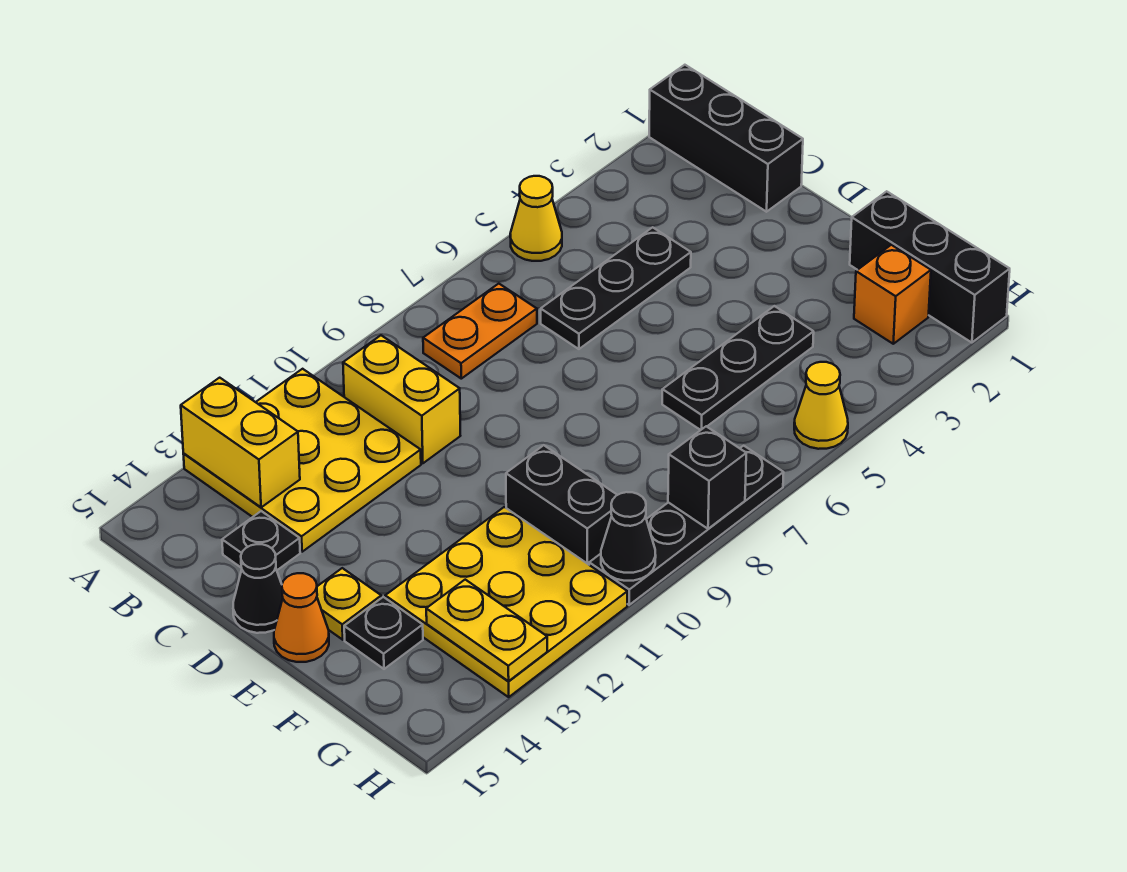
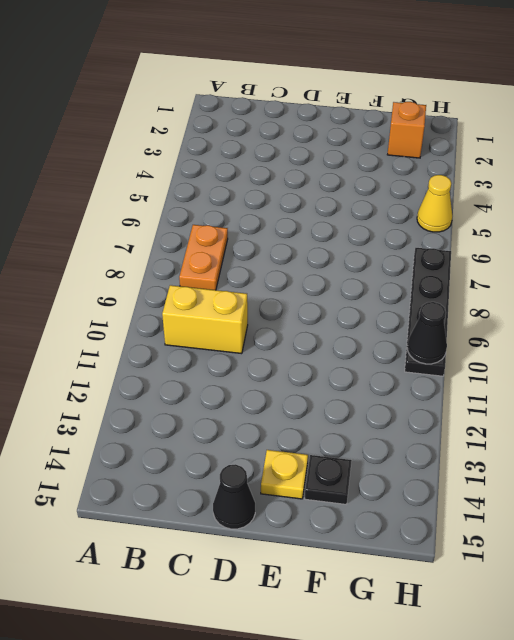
none -> black brick A1:C1 level 1
none -> yellow cone A5 level 1
none -> yellow plate A11:C13 level 1

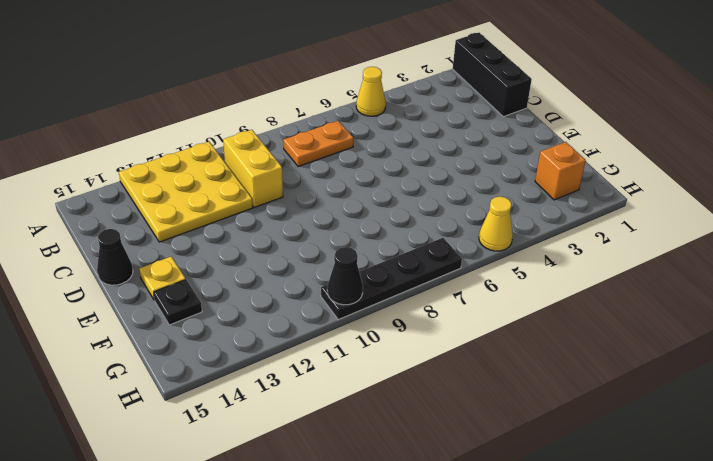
none -> black plate C4:C6 level 1
none -> black plate C14 level 1
none -> orange cone E15 level 1

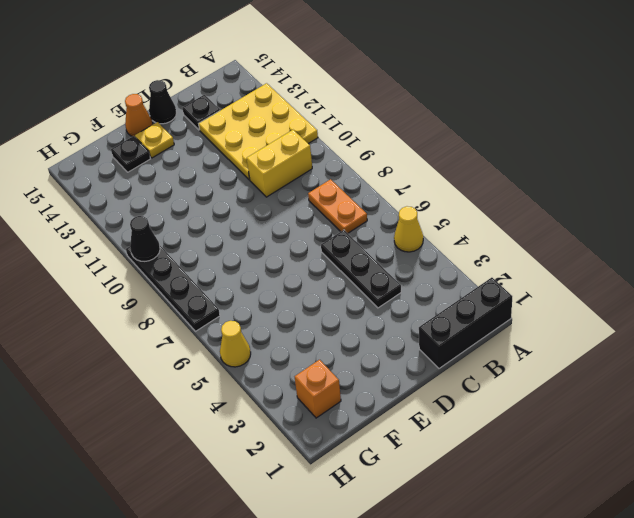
none -> black brick F1:H1 level 1
none -> black plate F4:F6 level 1
none -> black brick F10:G10 level 1

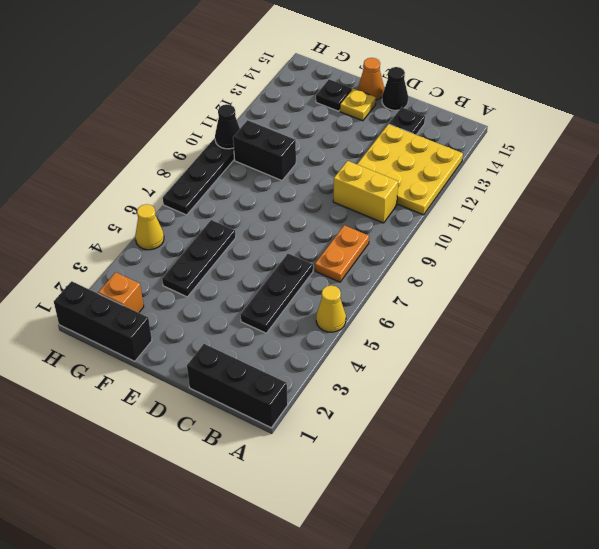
none -> yellow plate F11:H13 level 1
none -> yellow brick A13:B13 level 2
none -> yellow plate G13:H13 level 2

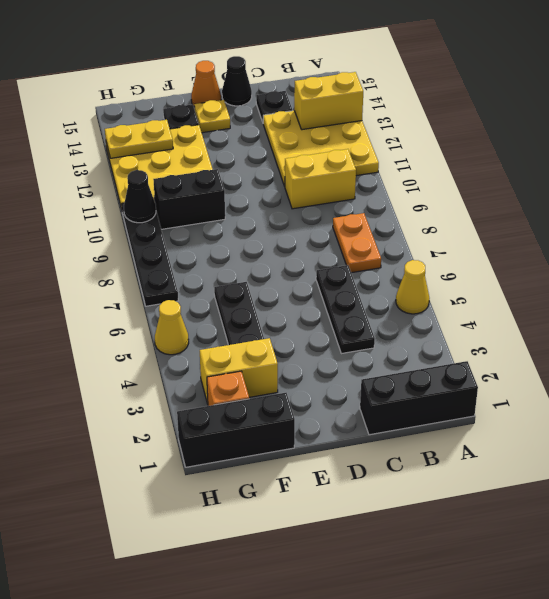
yellow brick F3:G3 level 1 -> none
none -> black brick H8 level 2

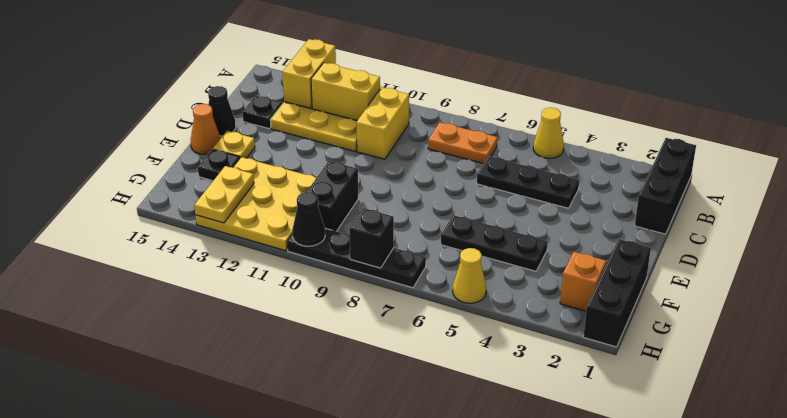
yellow brick B11:B12 level 2 -> none

